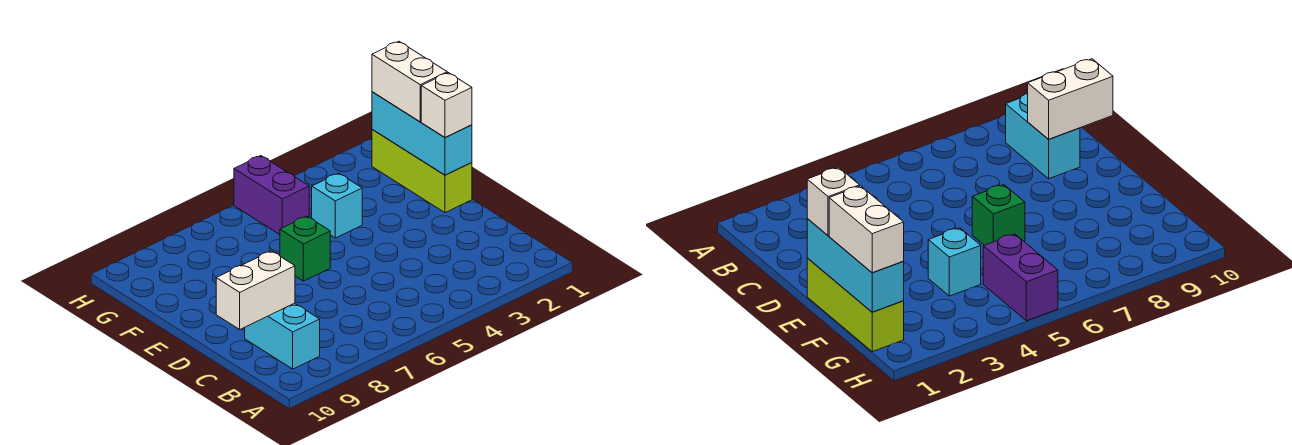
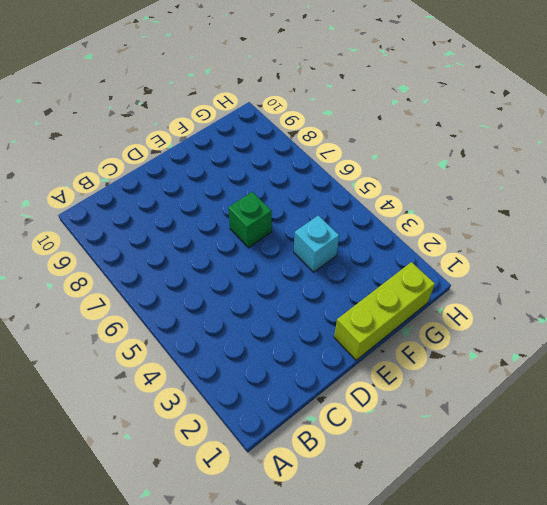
none -> cyan brick B9:C9 level 1
none -> purple brick G5:H5 level 1

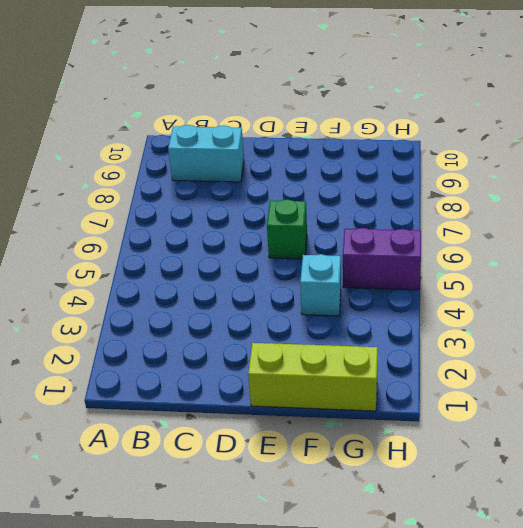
none -> white brick C9:C10 level 2
none -> cyan brick E1:G1 level 2

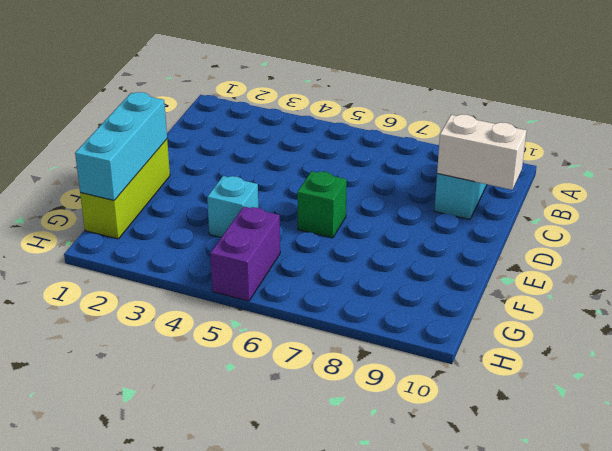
none -> white brick E1 level 3
none -> white brick F1:G1 level 3

